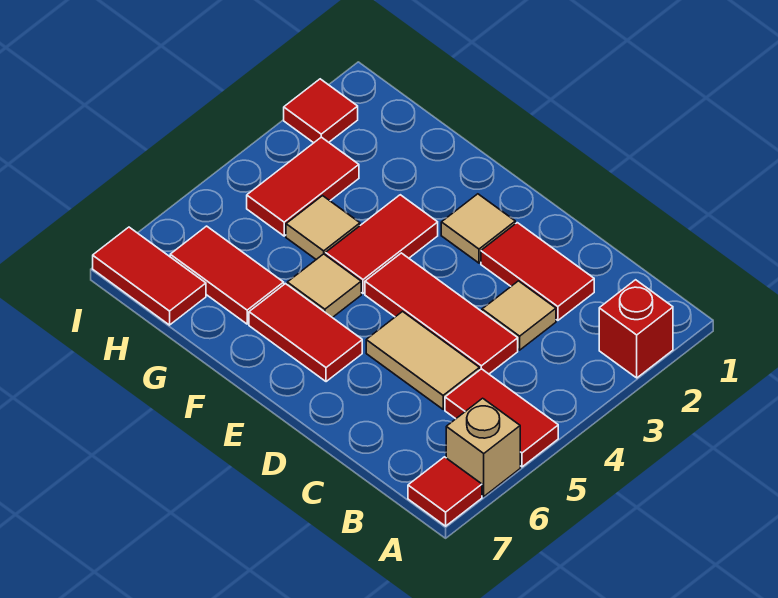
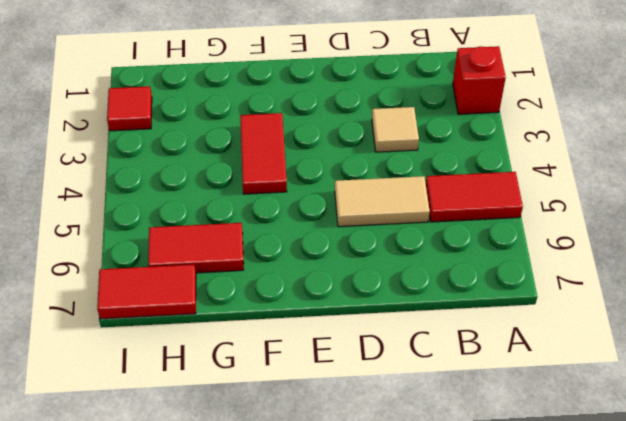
none -> tan brick A6 level 1
none -> red tile A7 level 1
none -> red tile C2:D2 level 1

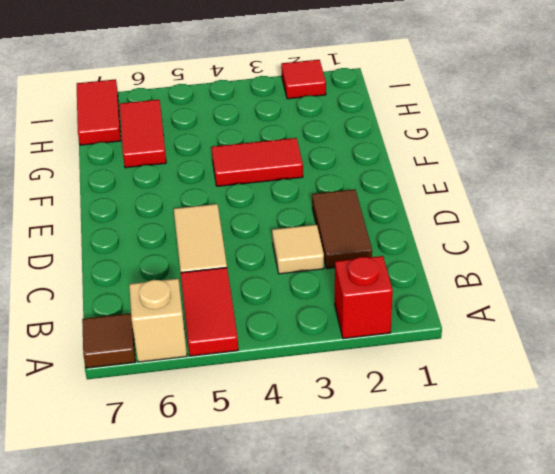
brown tile A7 level 1 -> red tile A7 level 1
brown tile C2:D2 level 1 -> red tile C2:D2 level 1
none -> red tile C4:E4 level 1
none -> tan tile E2 level 1
none -> red tile E6:F6 level 1

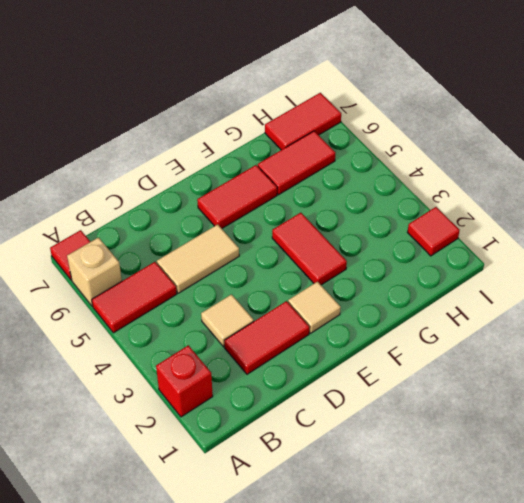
none -> red tile C4:E4 level 1
none -> tan tile F5 level 1
none -> tan tile G4 level 1

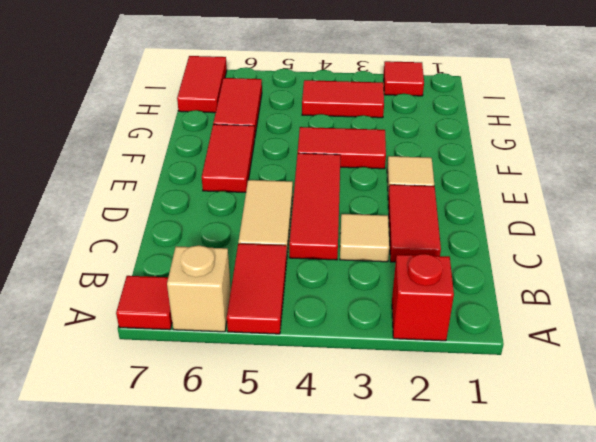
none -> tan tile F5 level 1
none -> tan tile G4 level 1

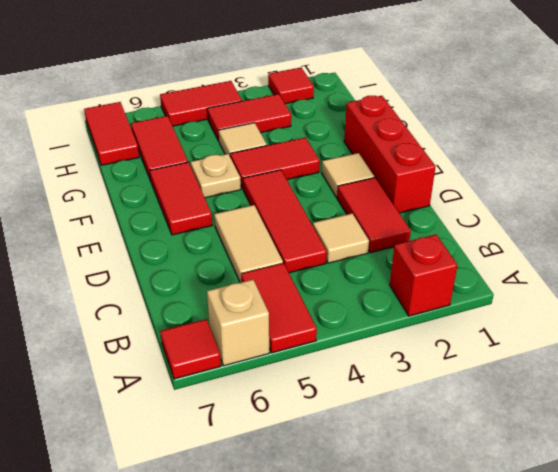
red brick D1:F1 level 1 -> none
tan plate F5 level 1 -> tan tile F5 level 1
red tile I4:I5 level 1 -> none

